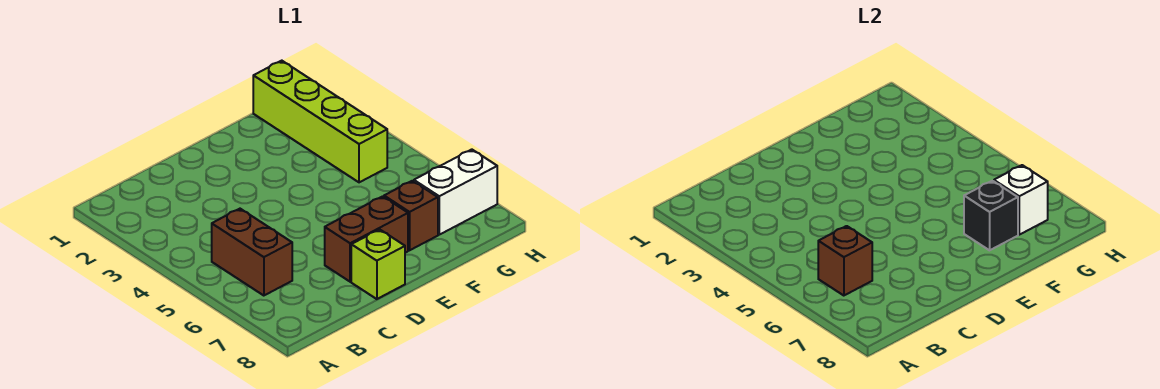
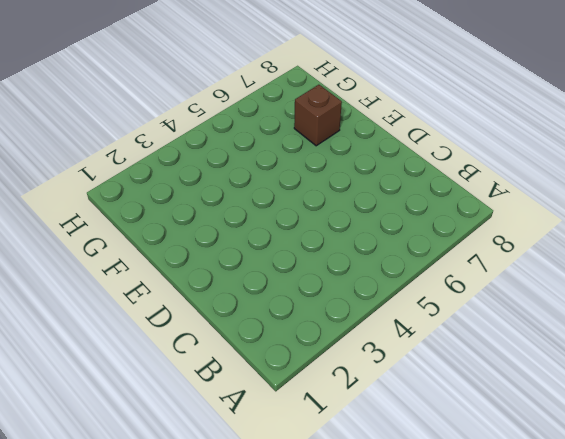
none -> brown brick B5:B6 level 1
none -> brown brick D7:E7 level 1

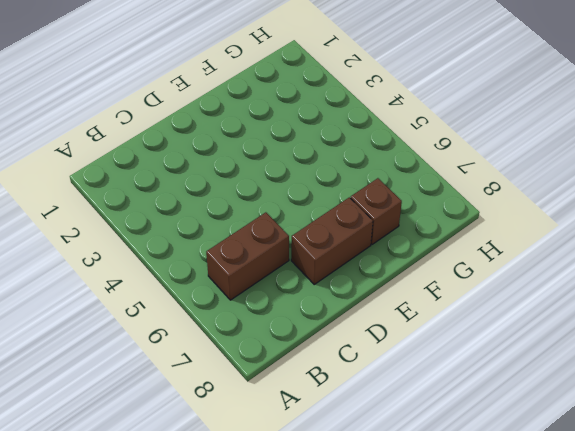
brown brick B6:C6 level 1 -> brown brick B5:B6 level 1
none -> lime brick D8 level 1
none -> lime brick G1:G4 level 1

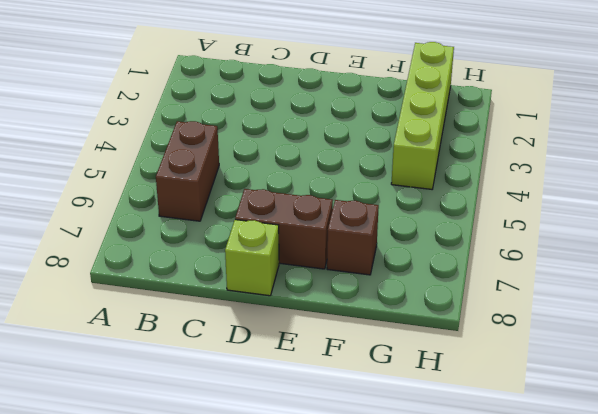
none -> white brick G7:H7 level 1
none -> brown brick B6 level 2

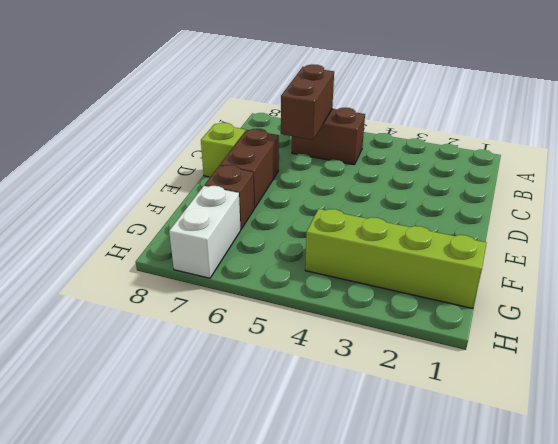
brown brick B6:C6 level 2 -> brown brick B6 level 2
none -> black brick F7 level 2
none -> white brick G7 level 2

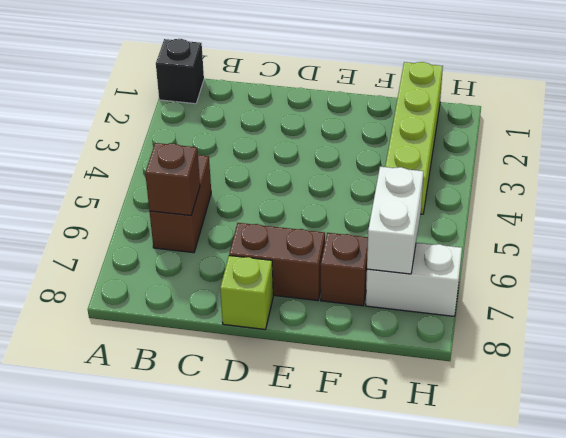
black brick A1 level 1 -> black brick F7 level 2
white brick G6:G7 level 2 -> white brick G7 level 2

